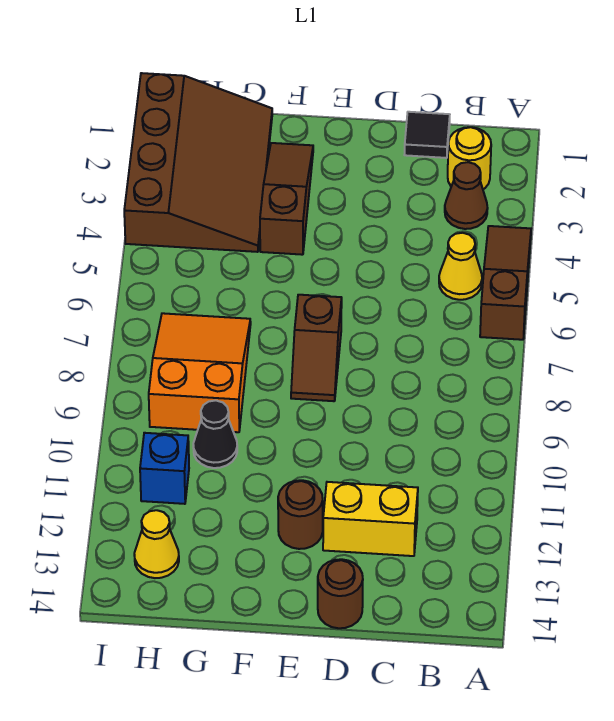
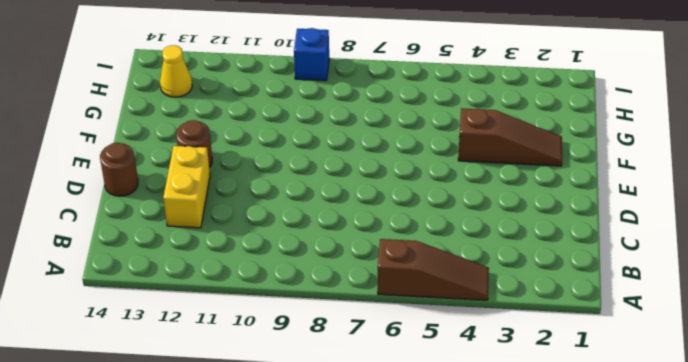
blue brick I9 level 1 -> blue brick H11 level 1
none -> yellow round brick B2 level 1
none -> brown cone B3 level 1
none -> yellow cone B5 level 1

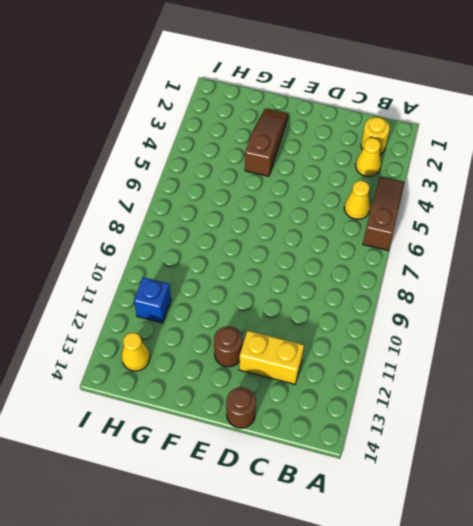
yellow cone B3 level 1 -> brown cone B3 level 1
none -> black tile C1 level 1
none -> brown slope E7:E8 level 1 top 7
none -> brown slope G1:I4 level 1 top I

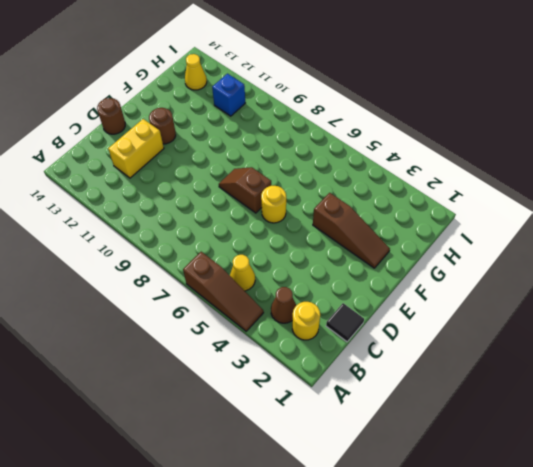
yellow round brick E6 level 1 -> none
none -> brown slope G1:I4 level 1 top I
none -> orange slope G7:H9 level 1 top 9
none -> black cone G10 level 1

